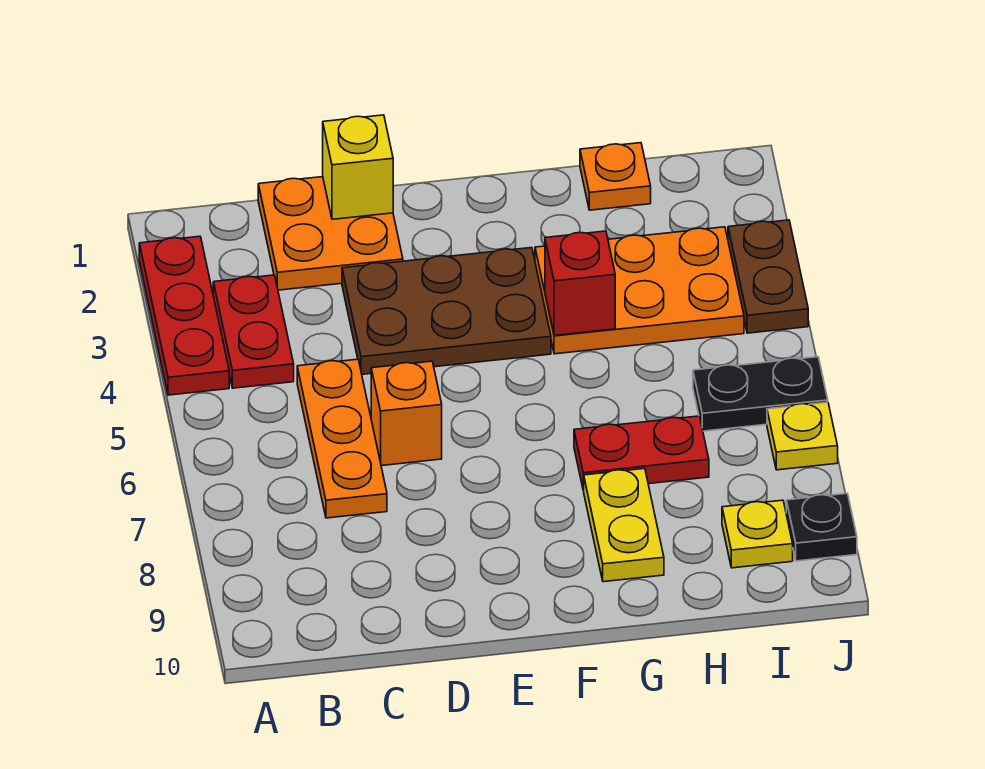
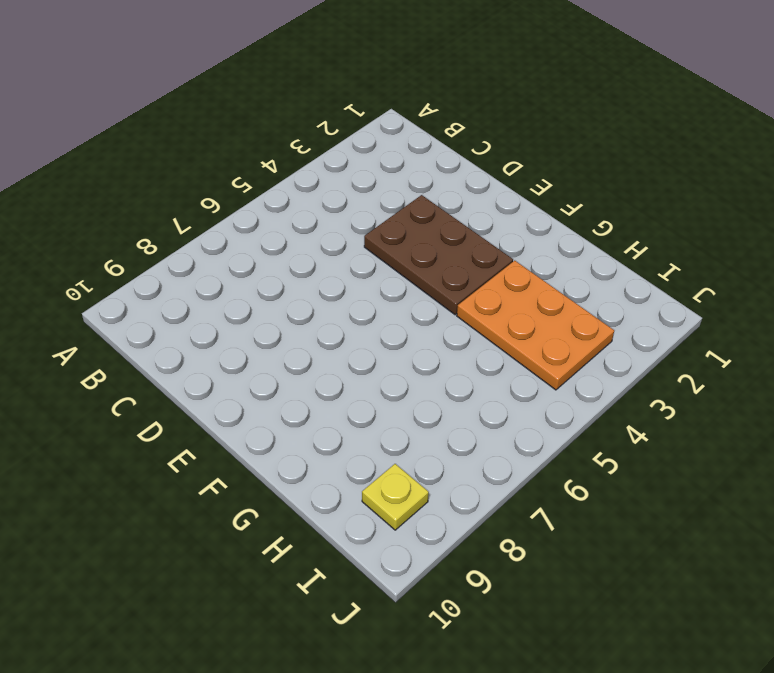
none -> red plate A2:A4 level 1
none -> red plate B3:B4 level 1
none -> orange plate C1:D2 level 1

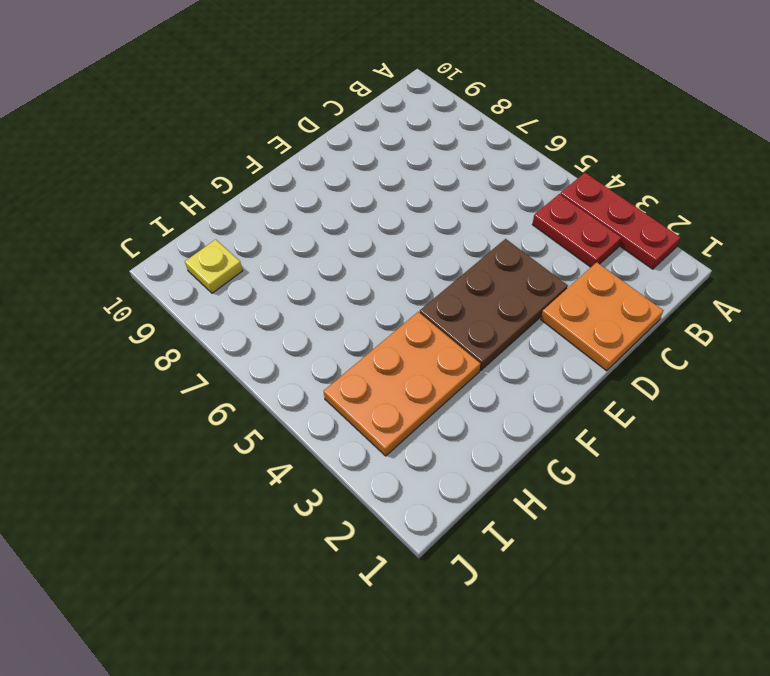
none -> orange plate C5:C7 level 1
none -> orange brick D6 level 1
none -> red plate G7:H7 level 1

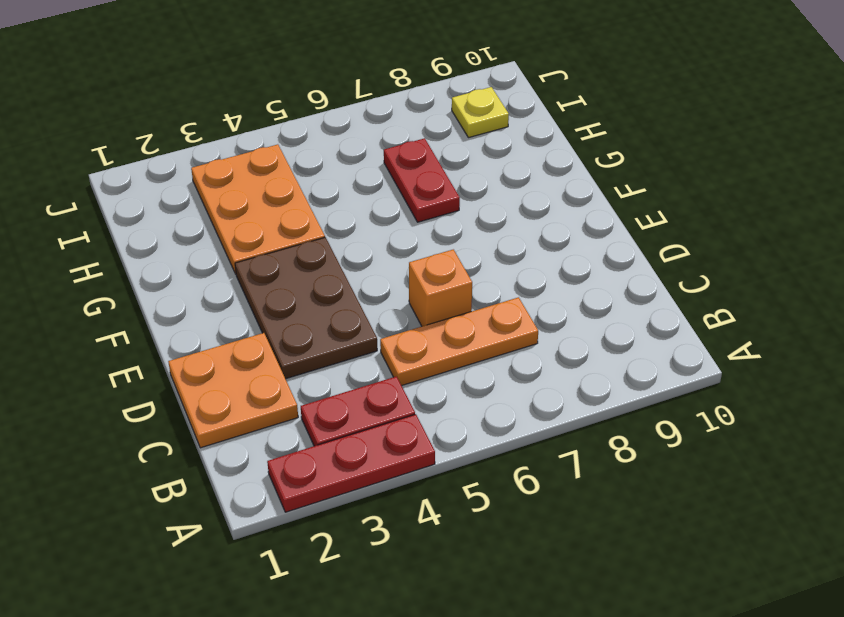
none -> yellow plate G8:G9 level 1
none -> orange plate H1 level 1
none -> black plate I6:J6 level 1

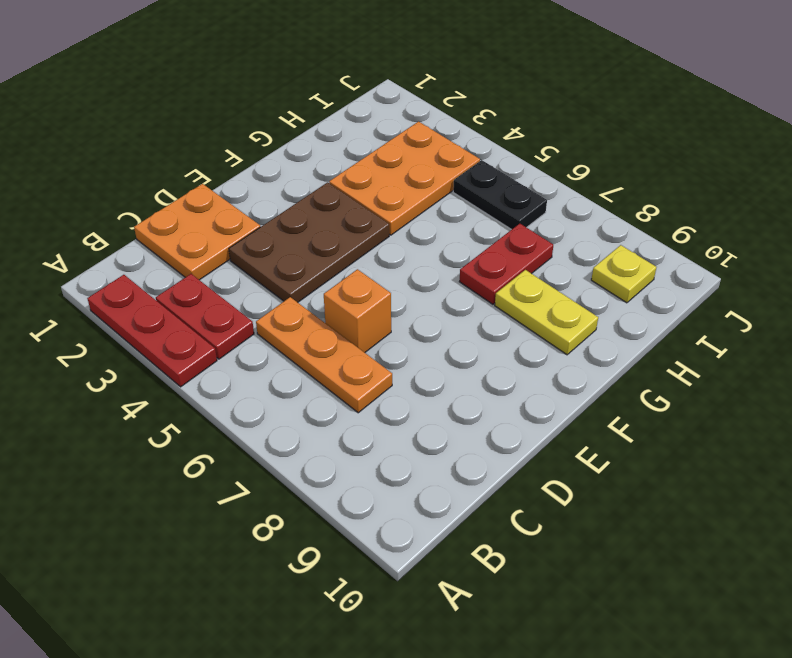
black plate I5:I6 level 1 -> black plate I6:J6 level 1
none -> orange plate H1 level 1
none -> brown plate J3:J4 level 1
none -> yellow plate J7 level 1

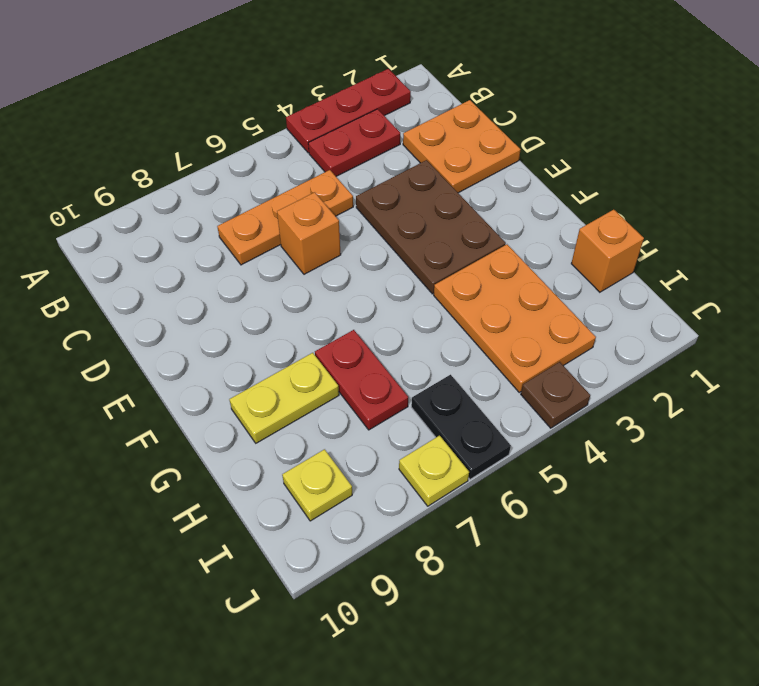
orange brick H1 level 1 -> orange plate H1 level 1
brown plate J4 level 1 -> brown plate J3:J4 level 1
none -> black plate J9 level 1
none -> yellow brick D1 level 2
none -> red brick G4 level 2

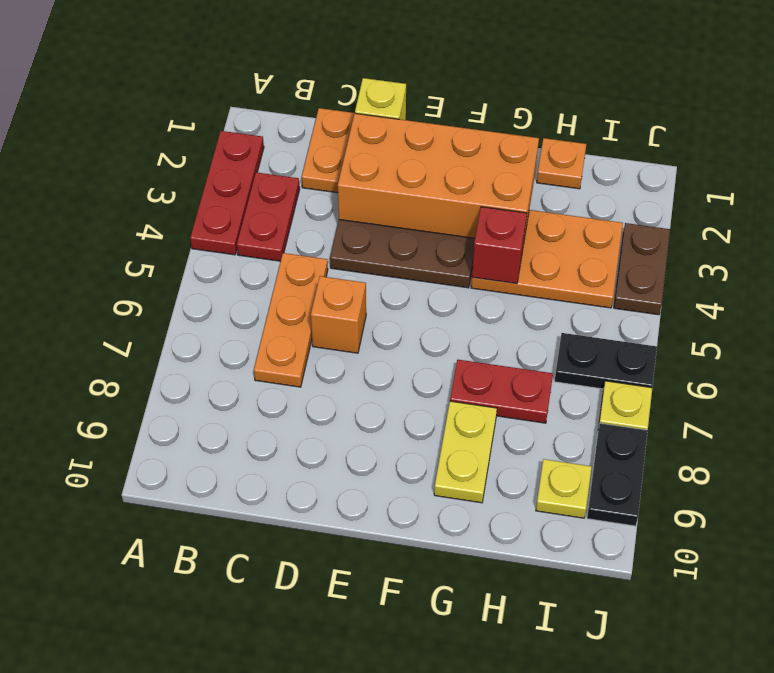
orange brick D2:G3 level 2 -> none
black plate J8:J9 level 1 -> black plate J9 level 1

